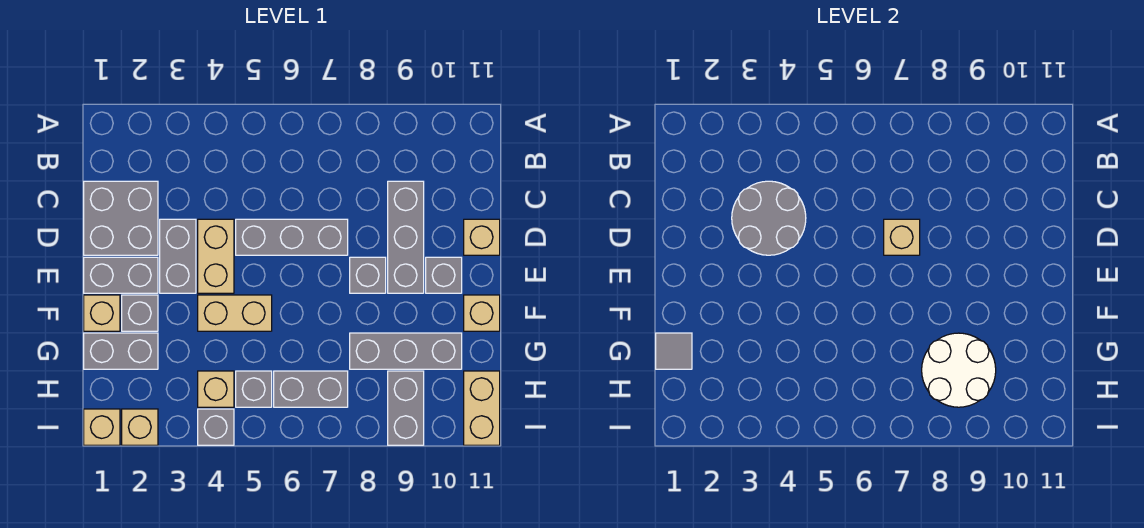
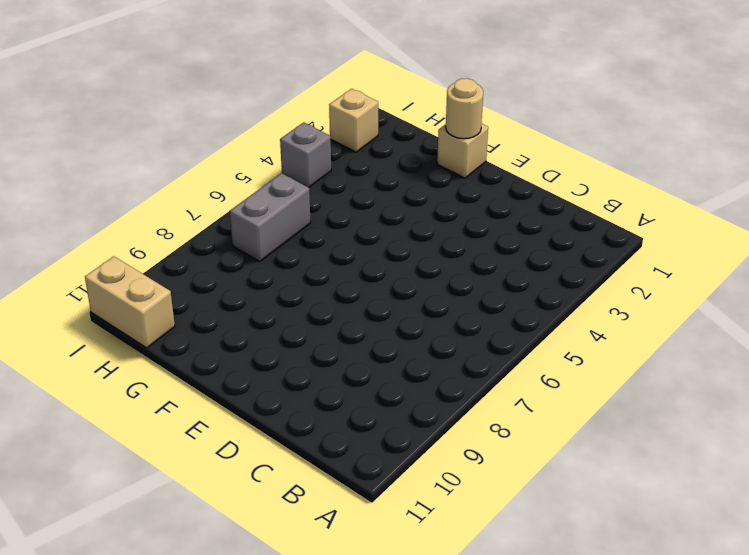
tan round brick F1 level 2 -> none
none -> grey brick C1:D2 level 1
none -> grey brick C9:E9 level 1
none -> grey brick D3:E3 level 1

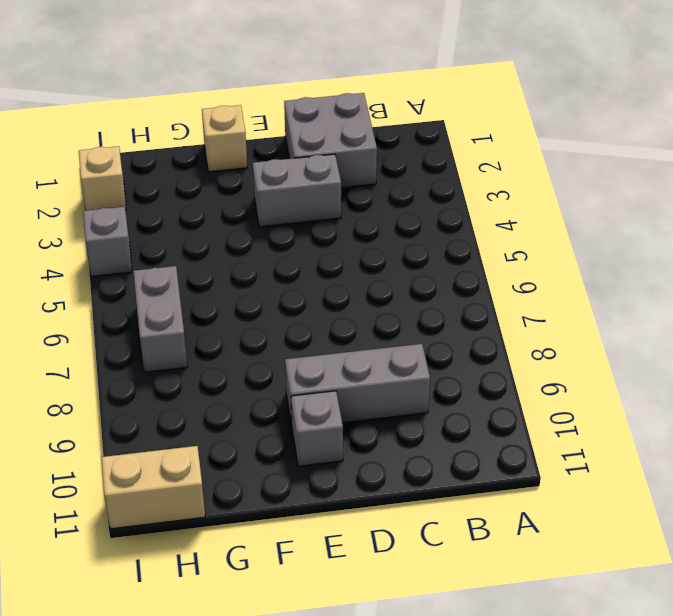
none -> tan brick D4:E4 level 1
none -> grey brick D5:D7 level 1
none -> tan brick D11 level 1

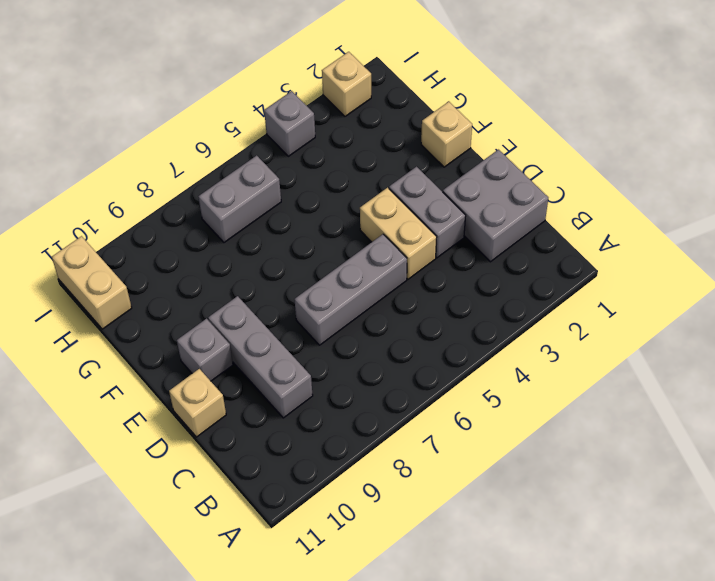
none -> grey brick E1:E2 level 1
none -> grey brick E8 level 1
none -> grey brick F2 level 1

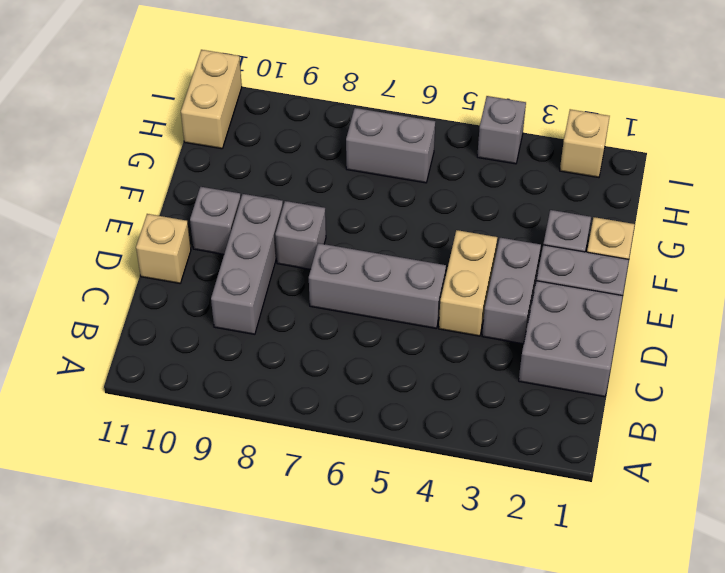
none -> tan brick F4:F5 level 1
none -> tan brick F11 level 1
none -> grey brick G1:G2 level 1

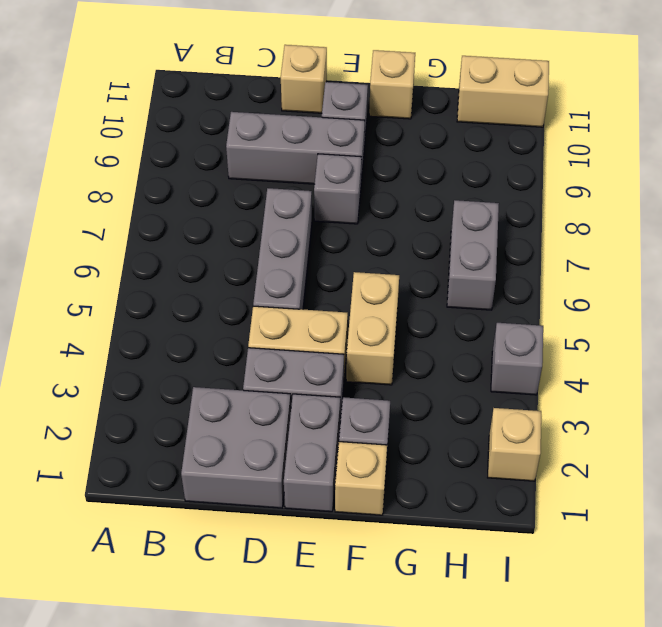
none -> grey brick G1:G2 level 1
none -> grey brick G8:G10 level 1
none -> tan brick H4 level 1

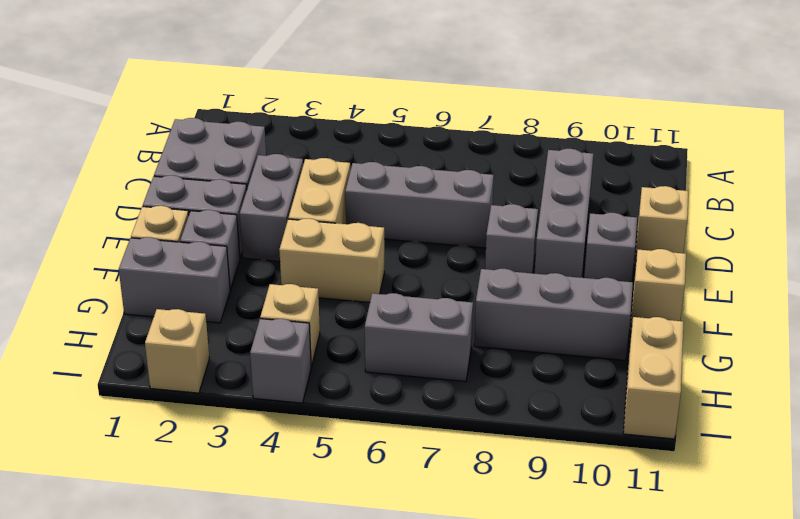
none -> grey brick H5 level 1
none -> grey brick H9:I9 level 1
none -> tan brick I1 level 1

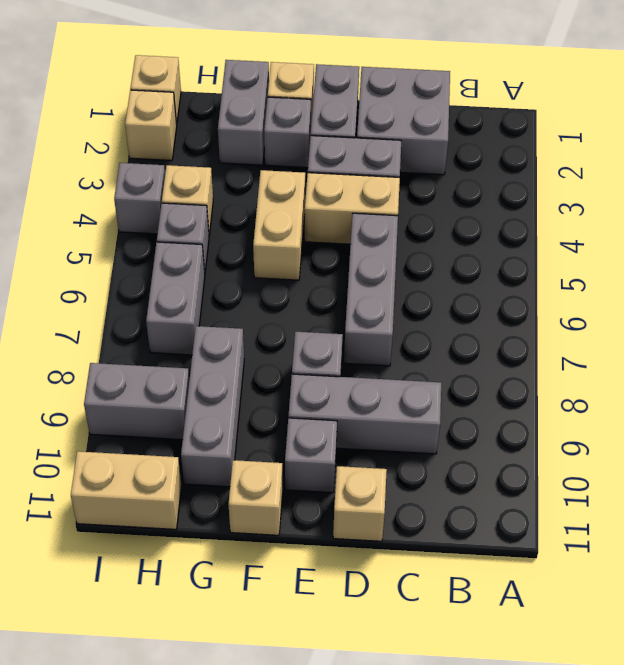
none -> grey round brick C3:D4 level 2
none -> tan brick D7 level 2
none -> grey tile G1 level 2

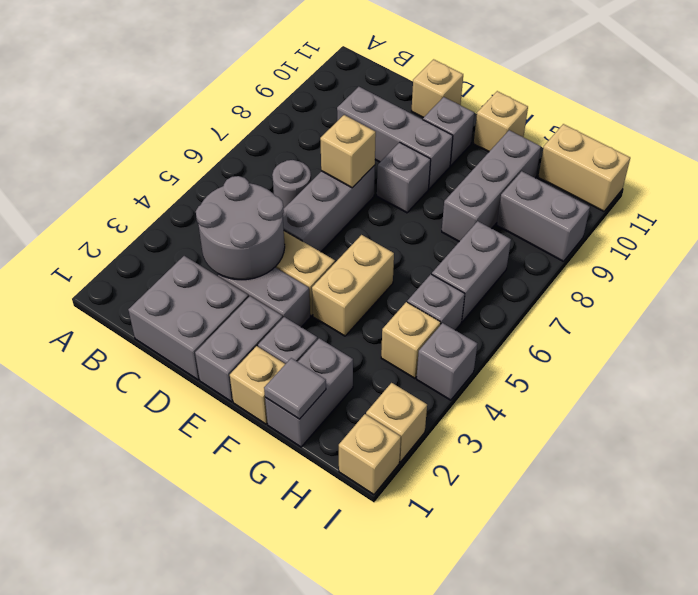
grey round brick C6 level 1 -> none
none -> white round brick G8:H9 level 2

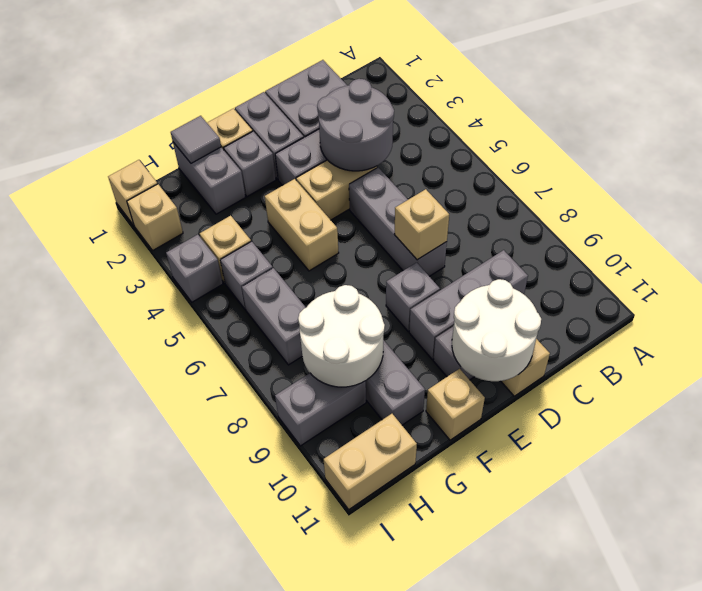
white round brick D10:E11 level 2 -> none

